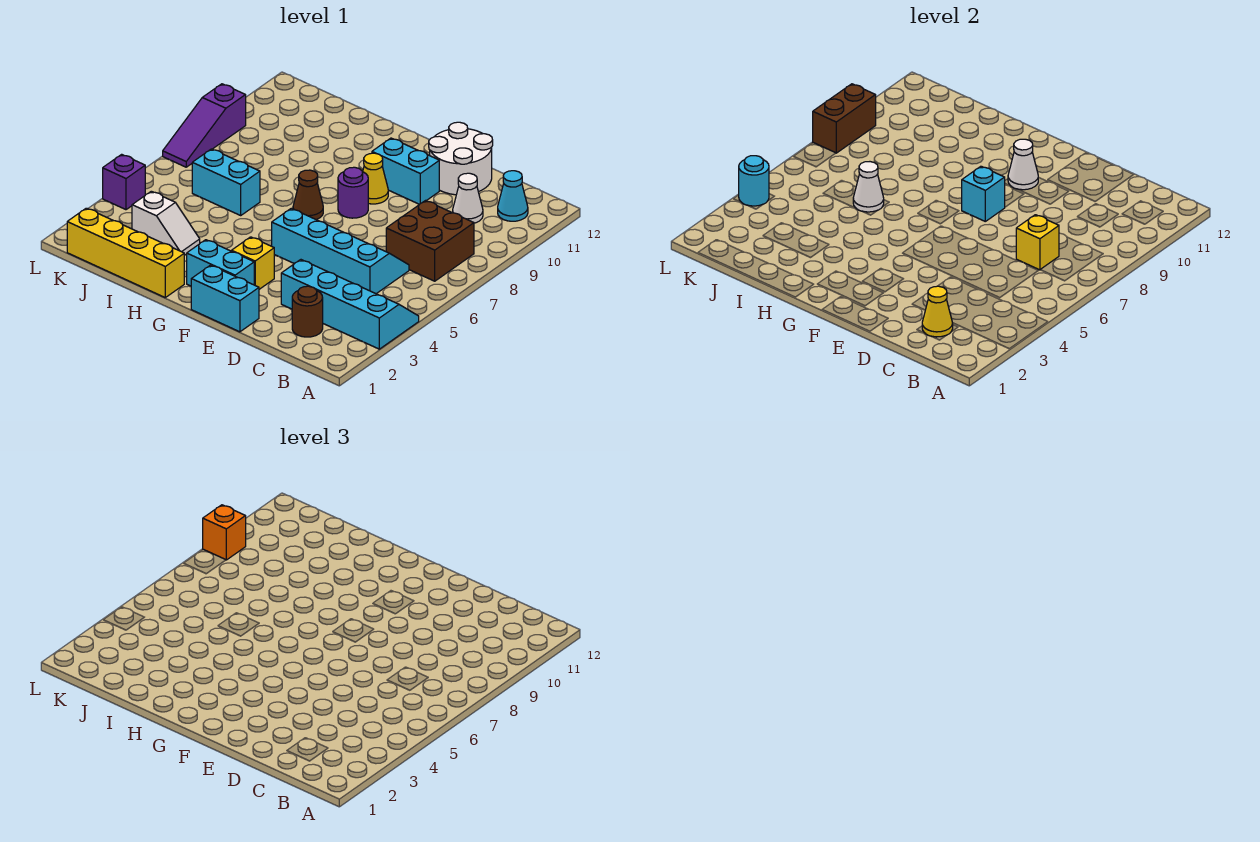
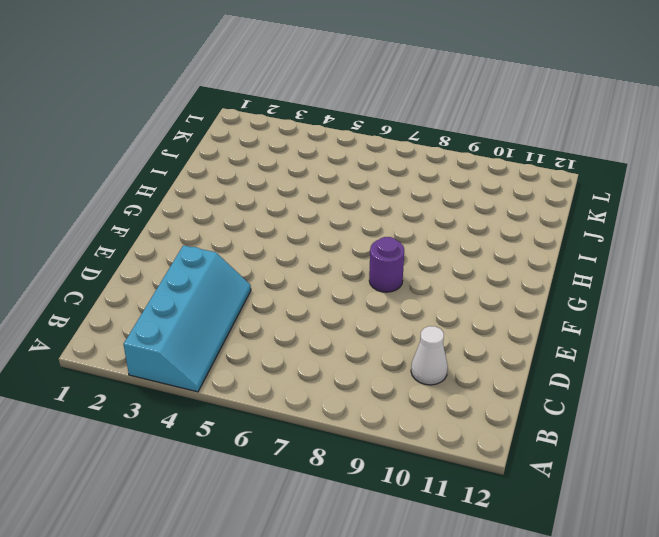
none -> brown brick B7:C8 level 1
none -> cyan cone B11 level 1
none -> brown round brick C2 level 1

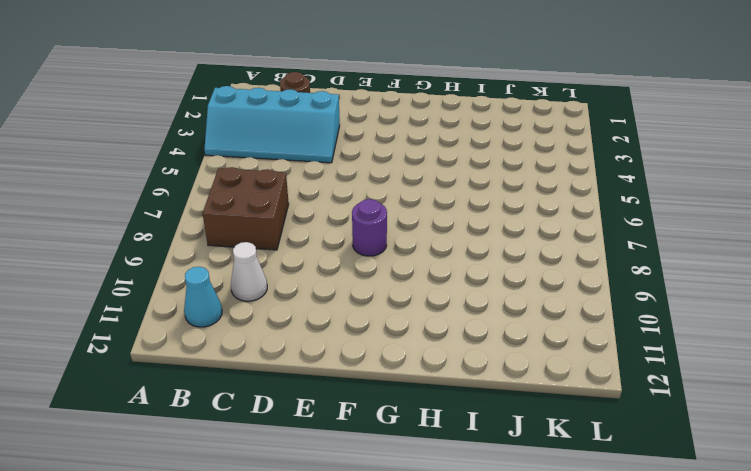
none -> cyan slope C5:F6 level 1 top 5
none -> white round brick D11:E12 level 1
none -> cyan brick E1:F1 level 1

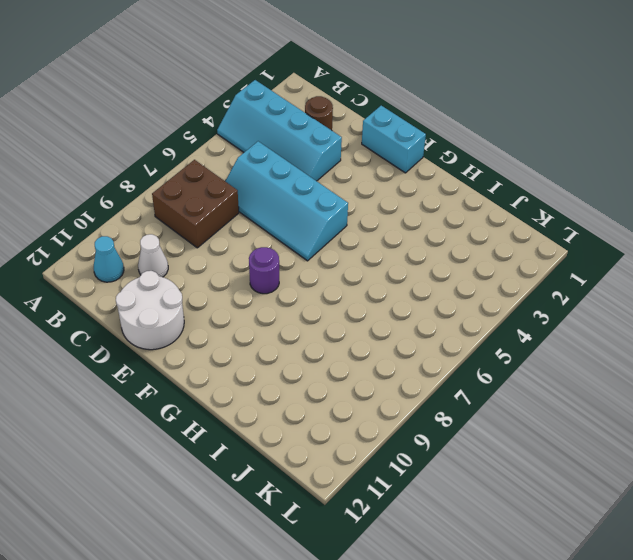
none -> cyan brick E10:F10 level 1
none -> cyan brick F2:G2 level 1
none -> yellow brick F3 level 1

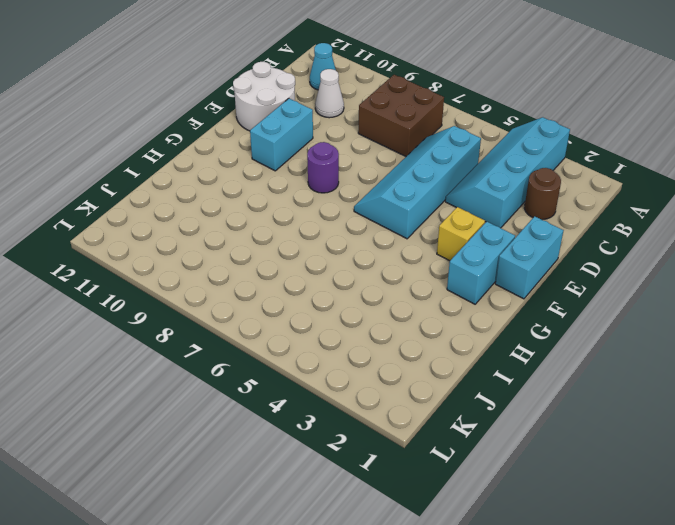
none -> yellow cone F9 level 1
none -> brown cone G7 level 1
none -> yellow brick H1:K1 level 1

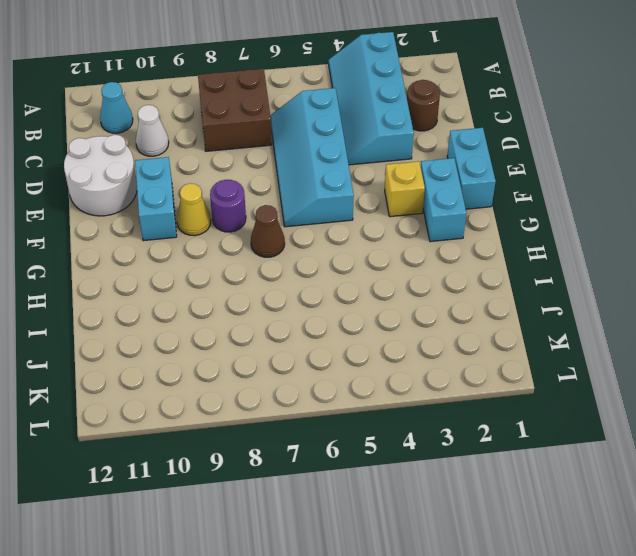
none -> yellow brick H1:K1 level 1
none -> white slope I3:J3 level 1 top J
none -> cyan brick I6:J6 level 1

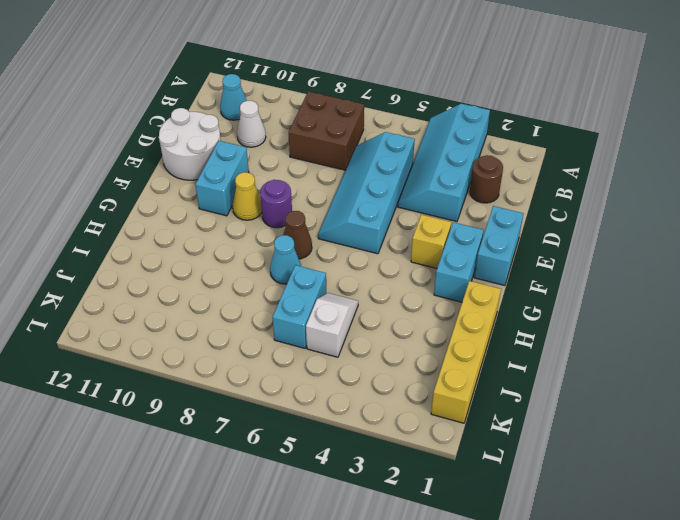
cyan cone H7 level 1 -> none
white slope I5:J5 level 1 top J -> white slope I3:J3 level 1 top J
none -> purple brick L4 level 1
none -> purple slope L7:L9 level 1 top 9
none -> yellow cone C2 level 2

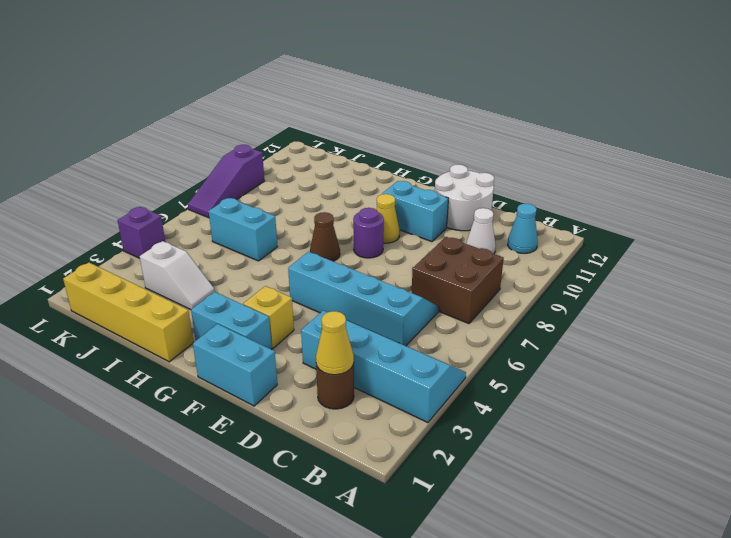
none -> yellow brick C7 level 2
none -> cyan brick F8 level 2
none -> white cone F10 level 2

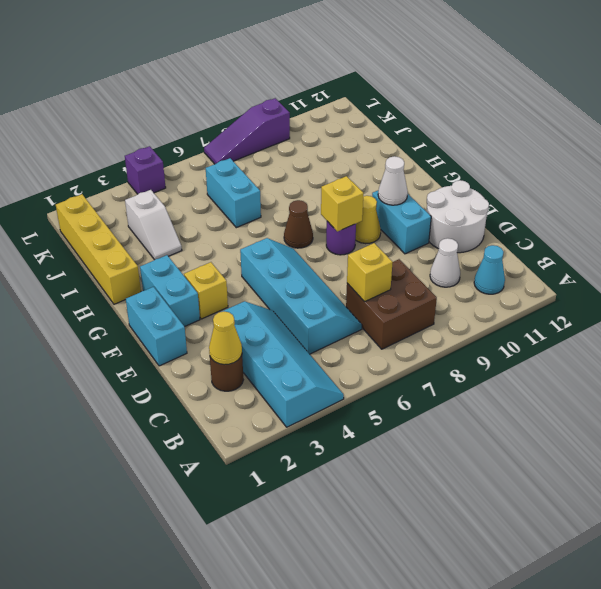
yellow brick F8 level 2 -> cyan brick F8 level 2
none -> white cone I6 level 2
none -> cyan round brick L4 level 2
none -> brown brick L8:L9 level 2

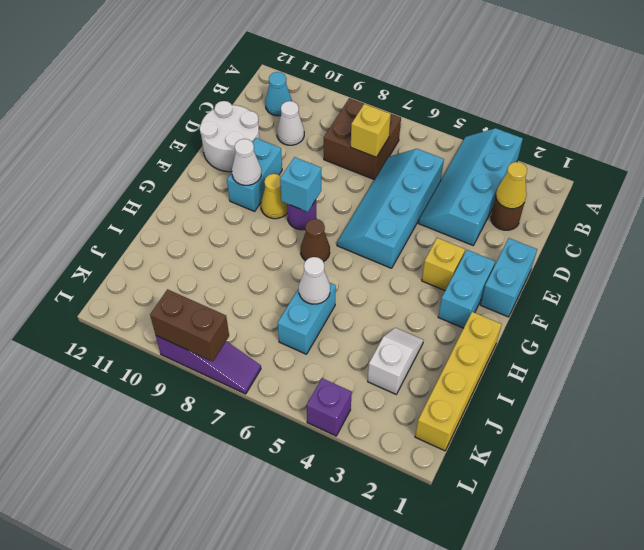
none -> cyan round brick L4 level 2
none -> orange brick L9 level 3

